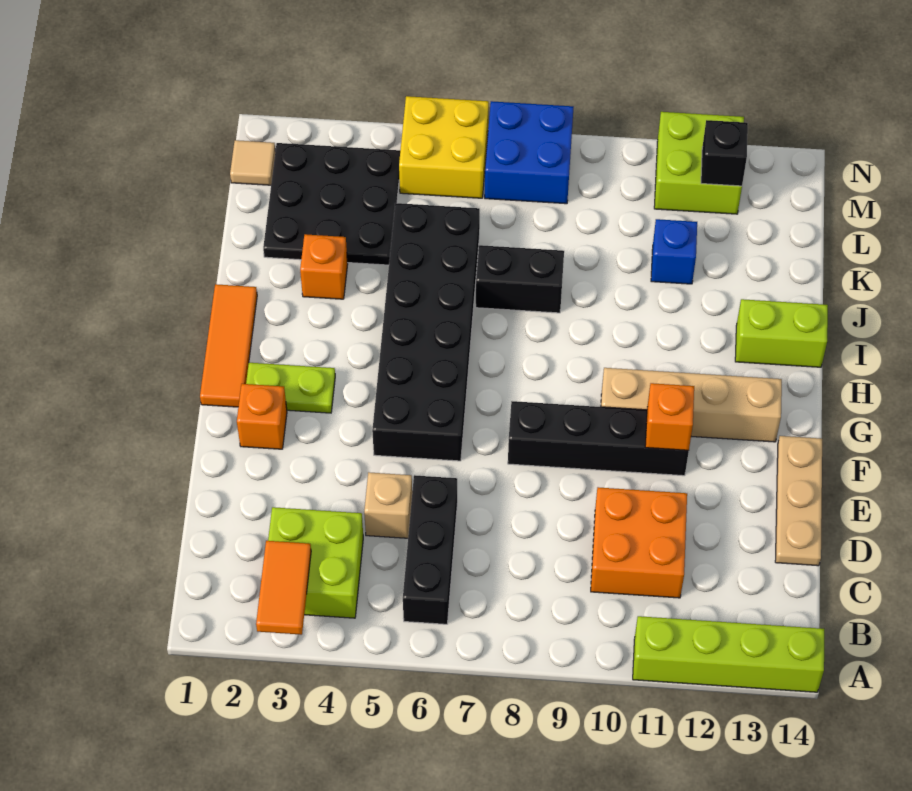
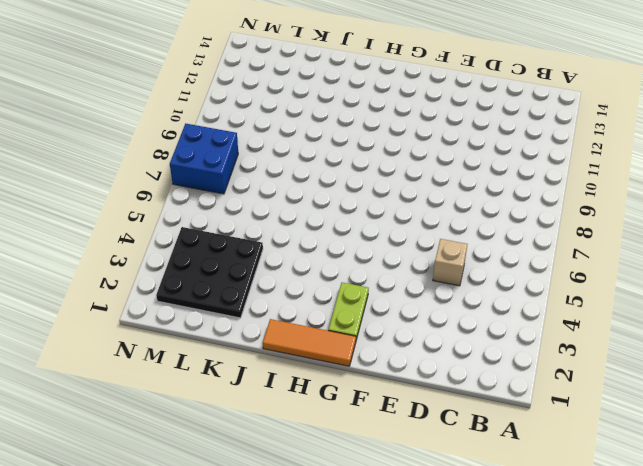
none -> lime brick A11:A14 level 1
none -> lime brick B3:C4 level 1
none -> black brick B6:D6 level 1

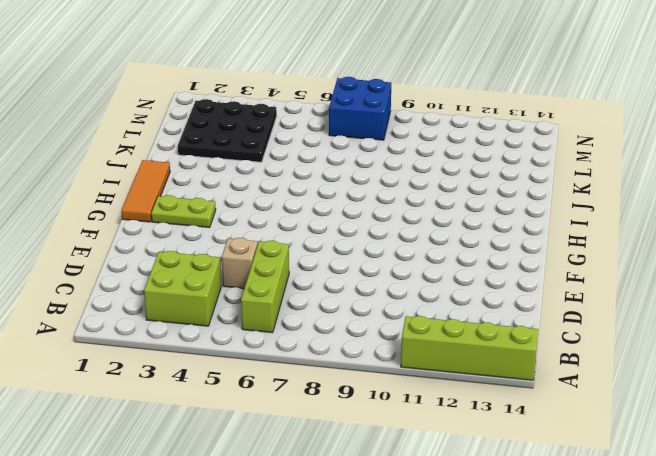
lime brick B6:D6 level 1 -> black brick B6:D6 level 1
none -> orange brick C10:D11 level 1
none -> tan plate D14:F14 level 1
none -> orange brick F2 level 1

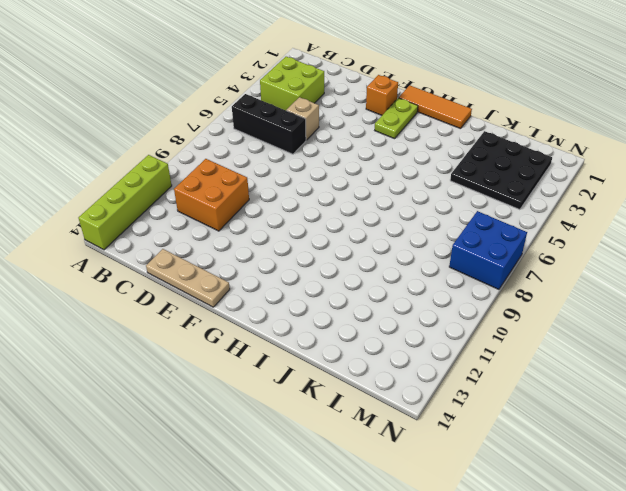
none -> black brick F5:K6 level 1
none -> black brick F8:F11 level 1
none -> tan brick G10:G13 level 1

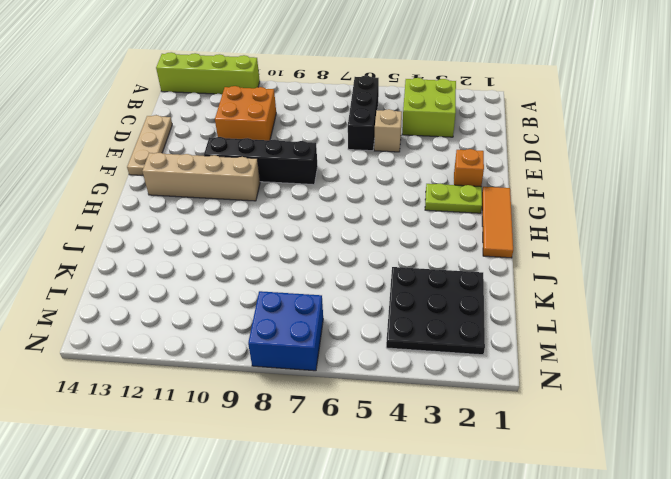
none -> black brick F5:K6 level 1
none -> lime brick I13:I14 level 1
none -> orange brick J3 level 1

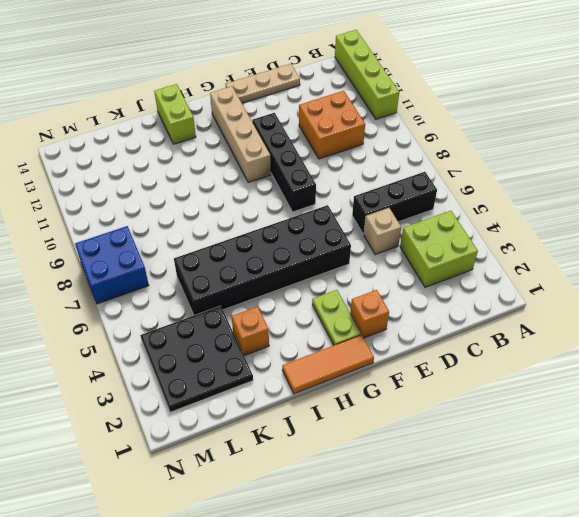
none -> black brick J7:J8 level 1
none -> blue brick K11 level 1
none -> tan tile M1 level 1

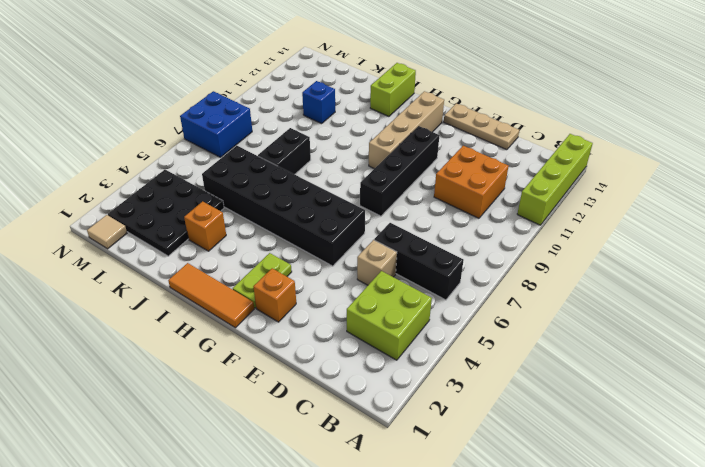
none -> yellow brick M5:N6 level 1
none -> lime brick M11:N12 level 1
none -> orange tile A3:B3 level 2

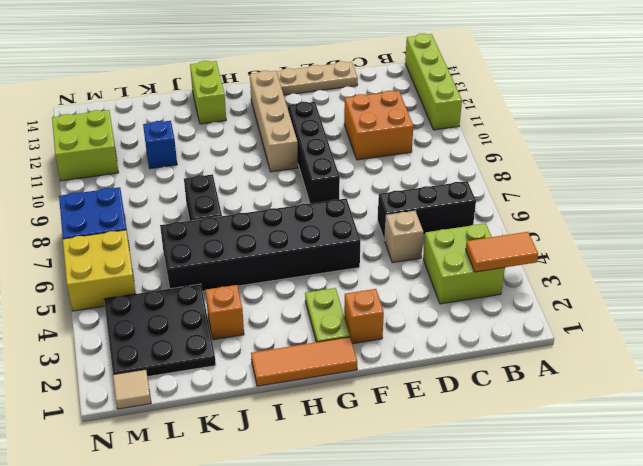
none -> orange brick F11 level 2
none -> black brick M12 level 2

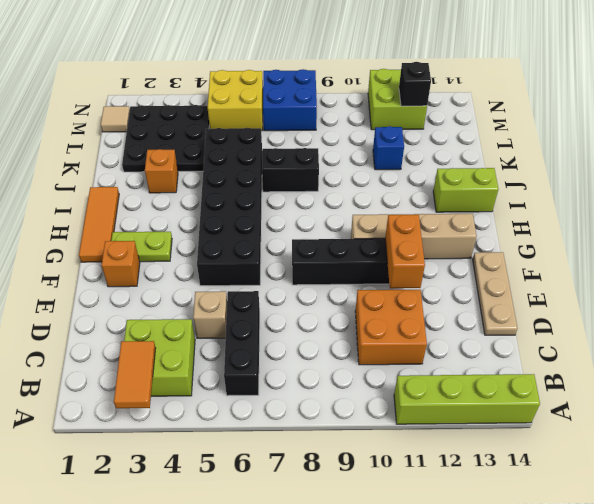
orange brick E11:F11 level 2 -> orange brick F11 level 2

